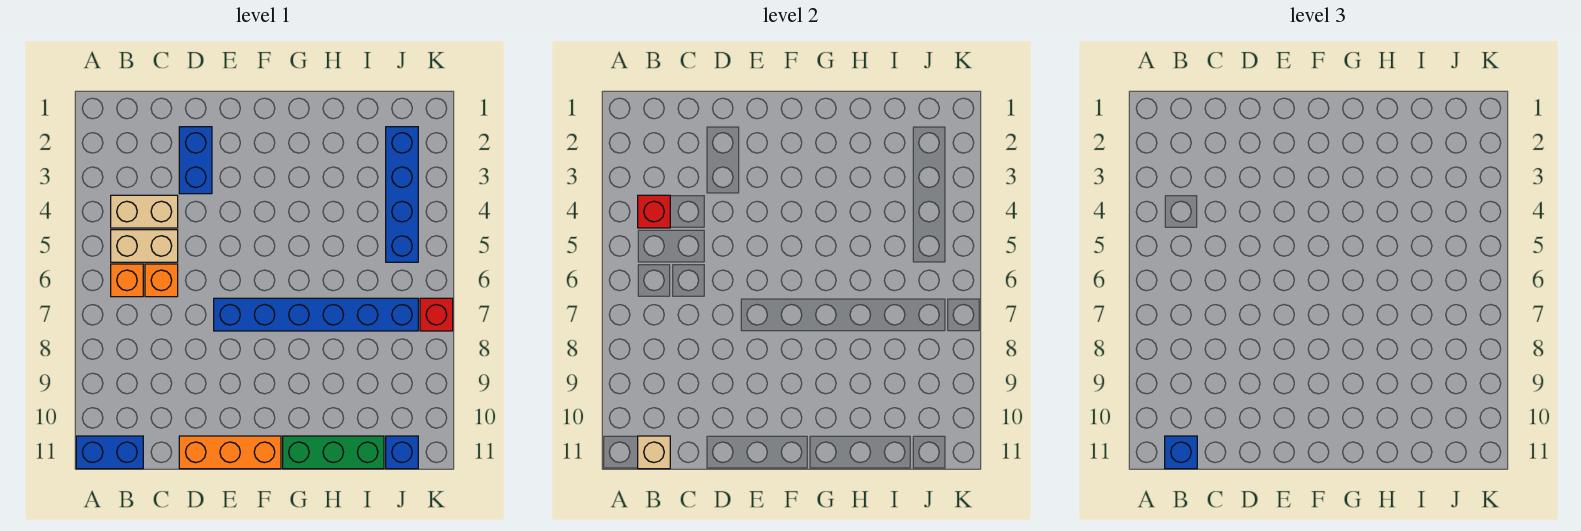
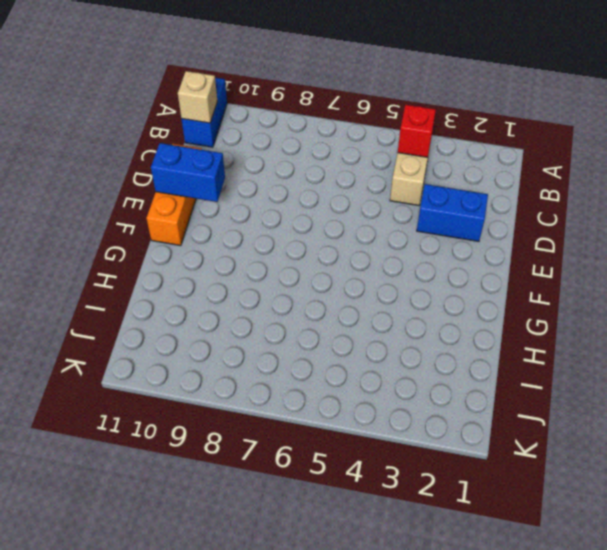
blue brick E10:E11 level 2 -> none
none -> tan brick B5:C5 level 1
none -> orange brick B6 level 1
none -> orange brick C6 level 1

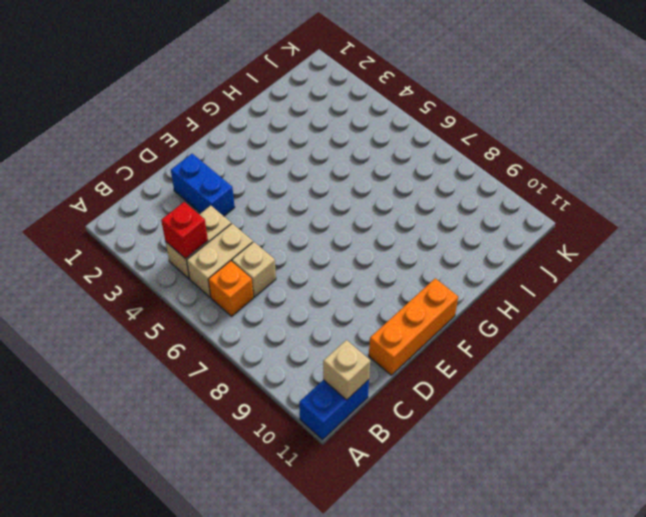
tan brick C6 level 1 -> orange brick C6 level 1
none -> blue brick E7:J7 level 1
none -> green brick G11:I11 level 1
none -> blue brick J2:J5 level 1

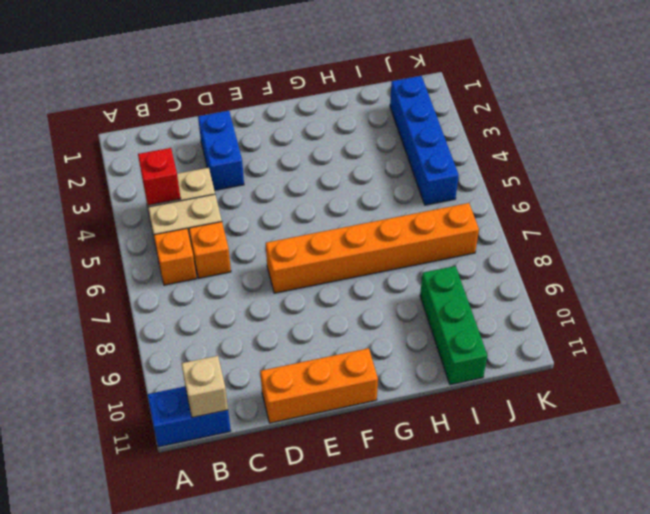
orange brick E7:J7 level 1 -> blue brick E7:J7 level 1
green brick I9:I11 level 1 -> green brick G11:I11 level 1
none -> blue brick J11 level 1
none -> red brick K7 level 1
none -> blue brick B11 level 3

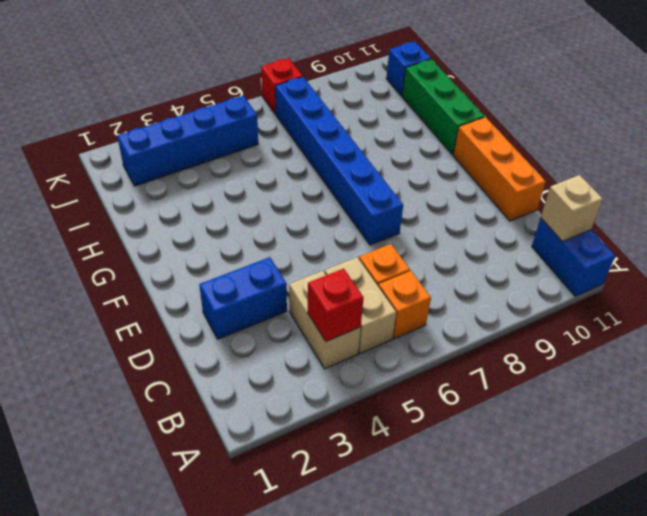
none -> blue brick B11 level 3

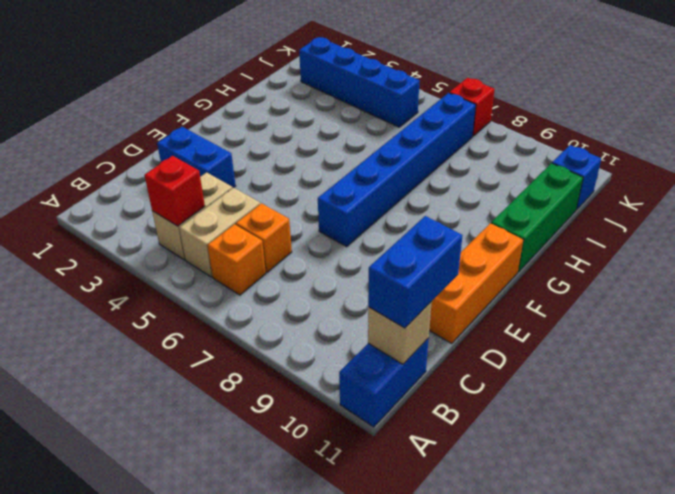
blue brick B11:C11 level 3 -> blue brick B11 level 3

